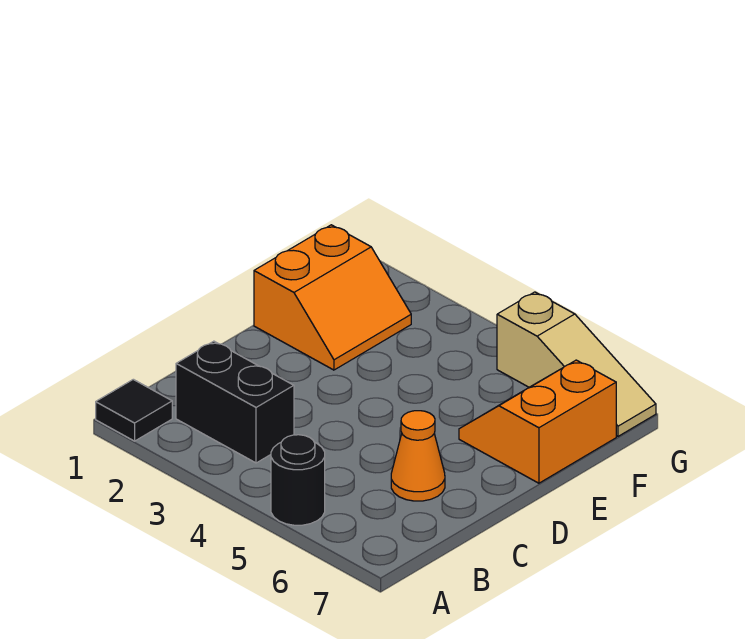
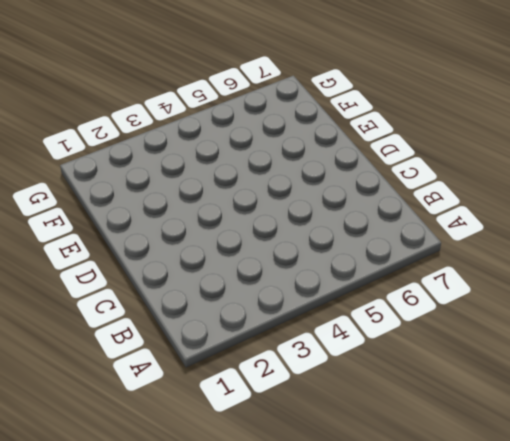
none -> black tile A1 level 1
none -> black round brick A5 level 1

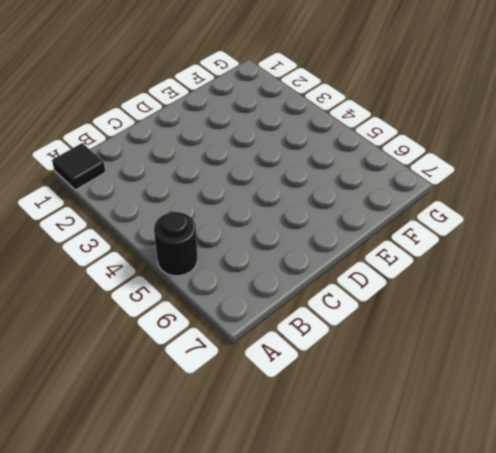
none -> black brick B2:B3 level 1
none -> orange cone C6 level 1

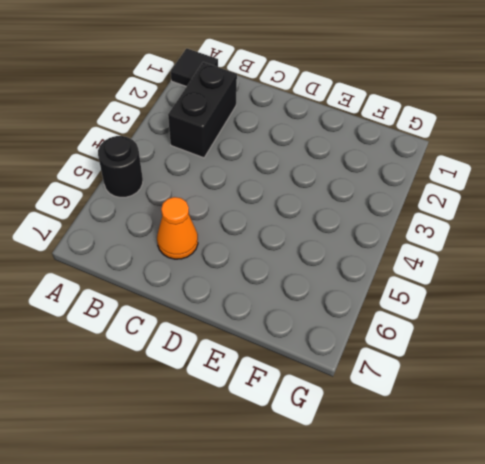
none -> orange slope E1:F2 level 1 top 1
none -> orange slope E6:F7 level 1 top 7

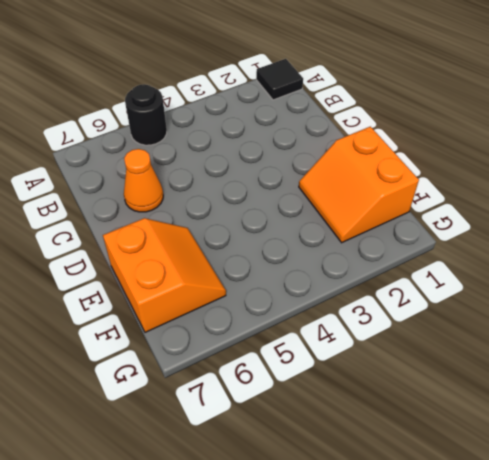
none -> black brick B2:B3 level 1
none -> tan slope G5:G7 level 1 top 5

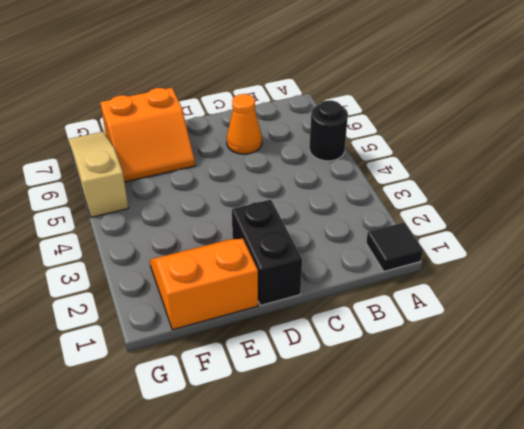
black brick D1:D2 level 1 -> black brick B2:B3 level 1

